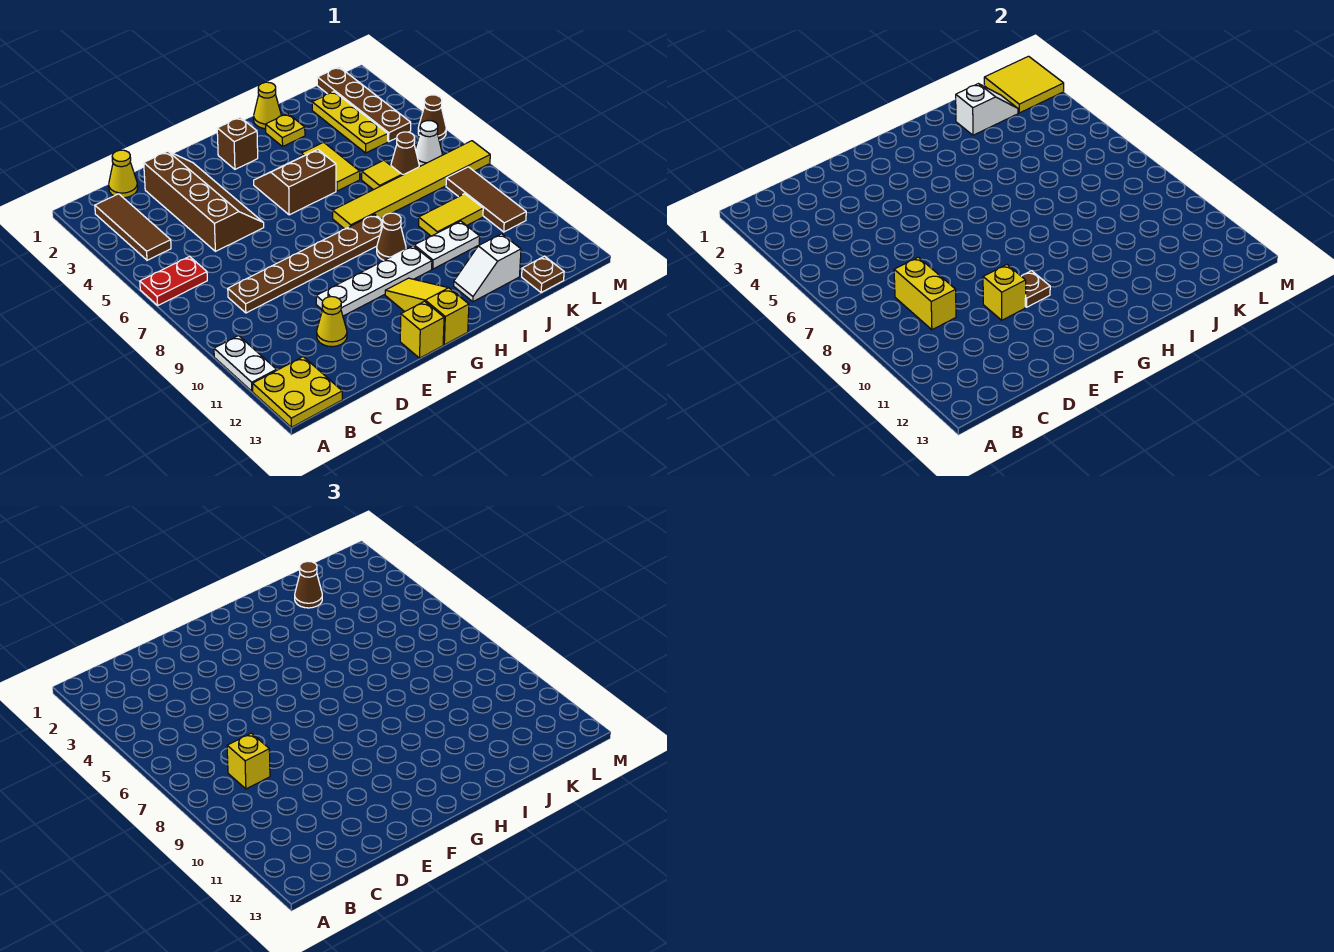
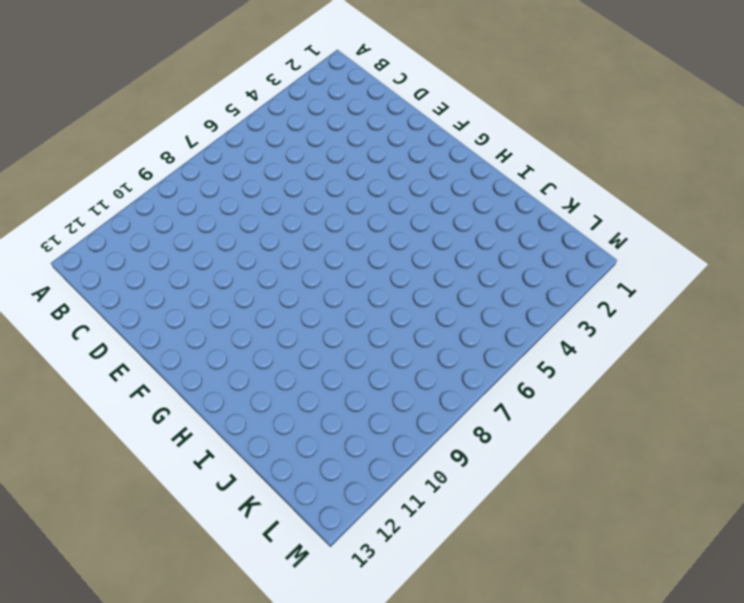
none -> red plate A6:B6 level 1
none -> white plate A10:A11 level 1
none -> yellow plate A12:B13 level 1
none -> brown tile B2:B4 level 1

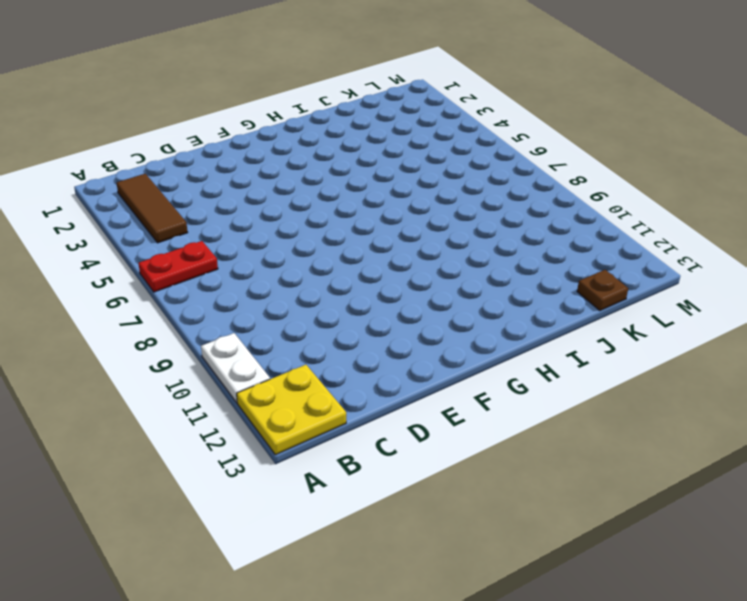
none -> yellow cone C1 level 1
none -> brown plate C8:H8 level 1
none -> brown slope D2:E5 level 1 top D
none -> yellow cone D11 level 1

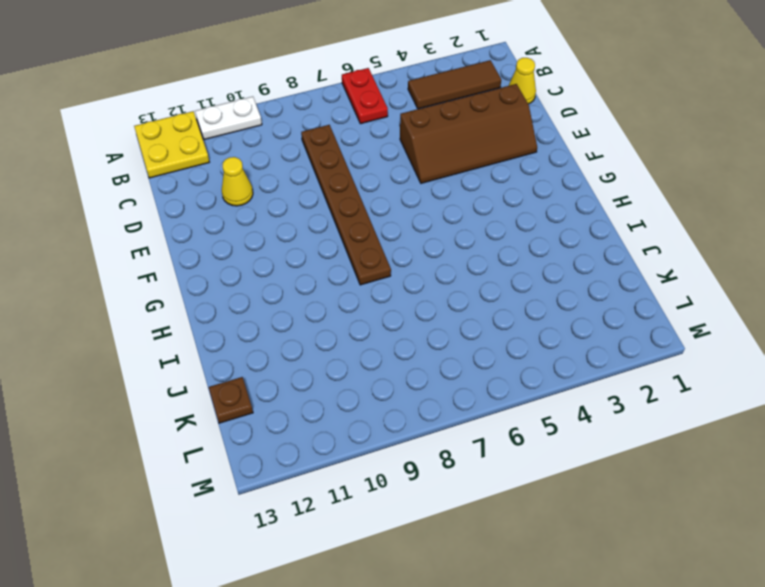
none -> white plate E10:H10 level 1
none -> yellow brick F13 level 1
none -> brown brick G2 level 1
none -> brown slope G4:H5 level 1 top 5

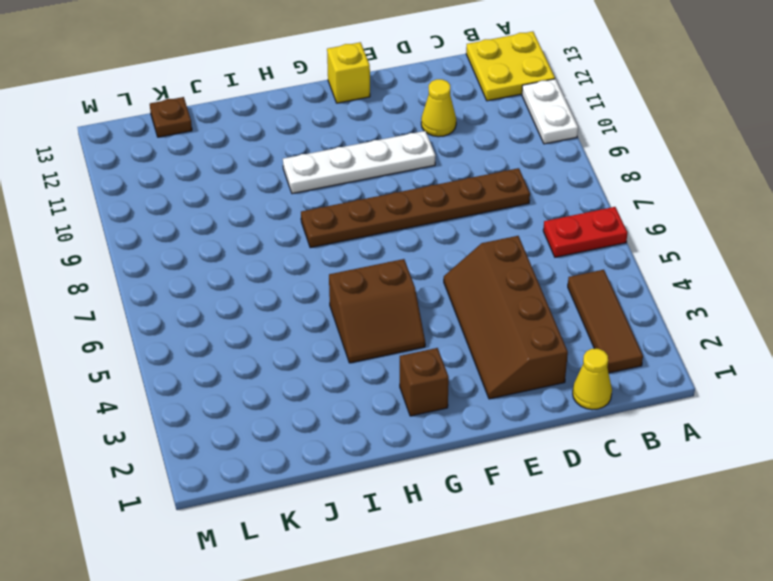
none -> yellow slope G11:G13 level 1 top 13
none -> yellow tile H7:M7 level 1
none -> brown cone H9 level 1
none -> yellow cone I1 level 1

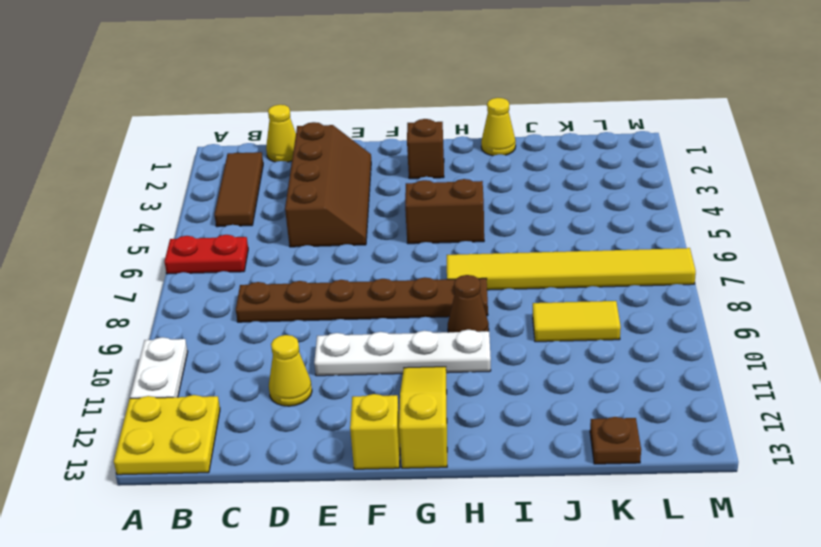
none -> yellow plate I2 level 1
none -> yellow tile I4:I5 level 1
none -> white plate I10:J10 level 1
none -> white slope I12:J12 level 1 top J

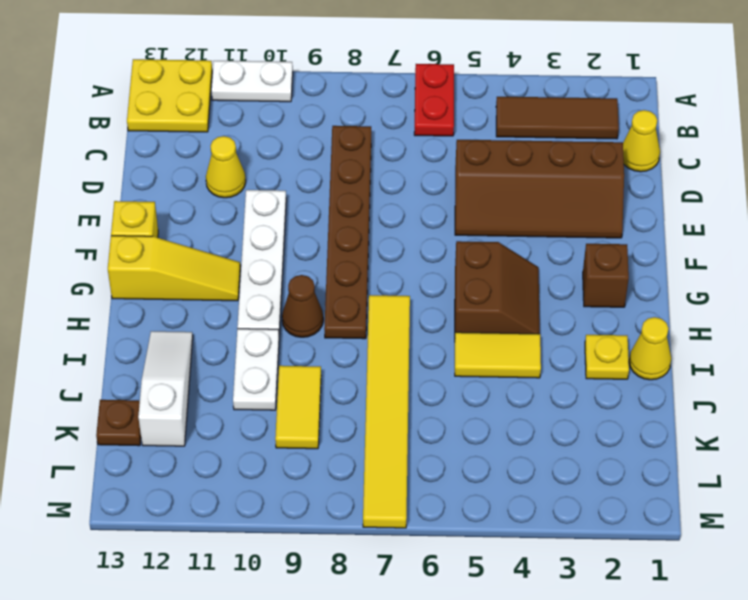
white slope I12:K12 level 1 top K -> white slope I12:J12 level 1 top J
none -> yellow tile J6 level 1
none -> yellow plate K2:K4 level 1
none -> brown cone K6 level 1
none -> brown plate L1:L4 level 1

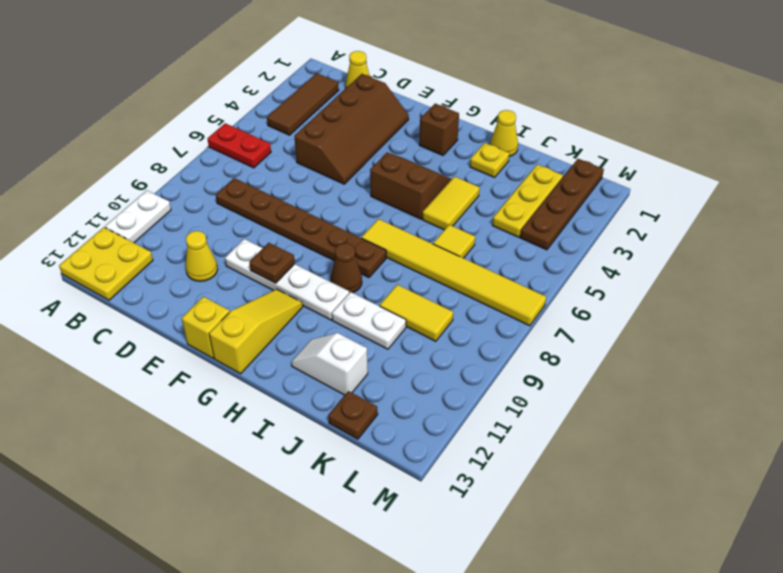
none -> brown cone K6 level 1
none -> white cone L6 level 1
none -> brown tile L8:L10 level 1
none -> brown cone M5 level 1

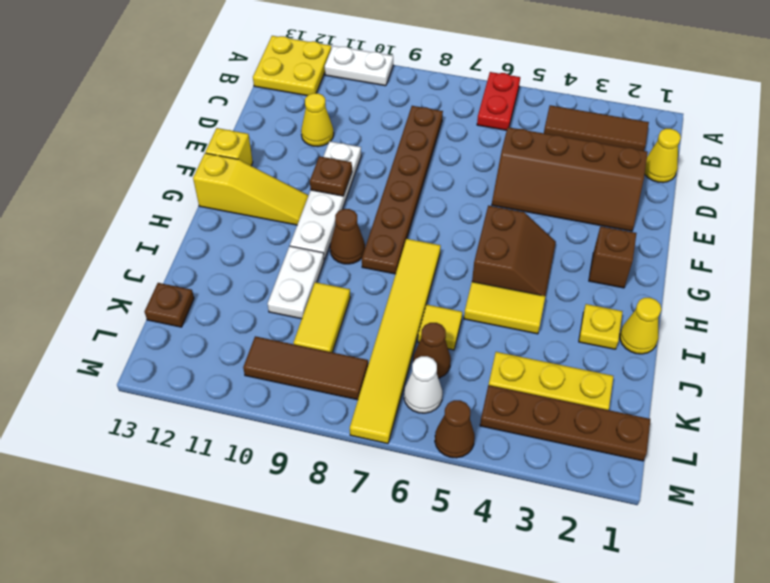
none -> white slope I12:J12 level 1 top J
none -> yellow brick C8:C9 level 2
none -> yellow brick E10 level 2
none -> white slope J2:K2 level 2 top J

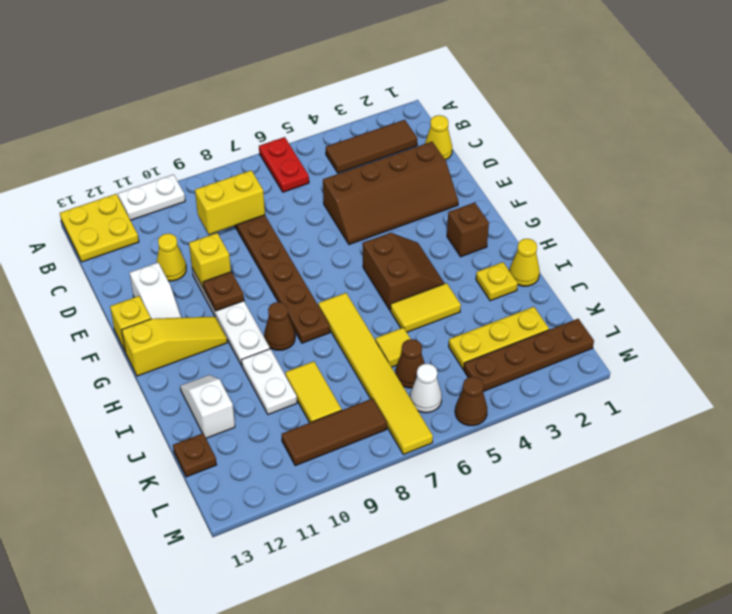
white slope E12:F12 level 1 top E -> white slope J2:K2 level 2 top J
none -> yellow tile L1:M2 level 2
none -> yellow brick C8 level 3
none -> brown cone J2 level 3

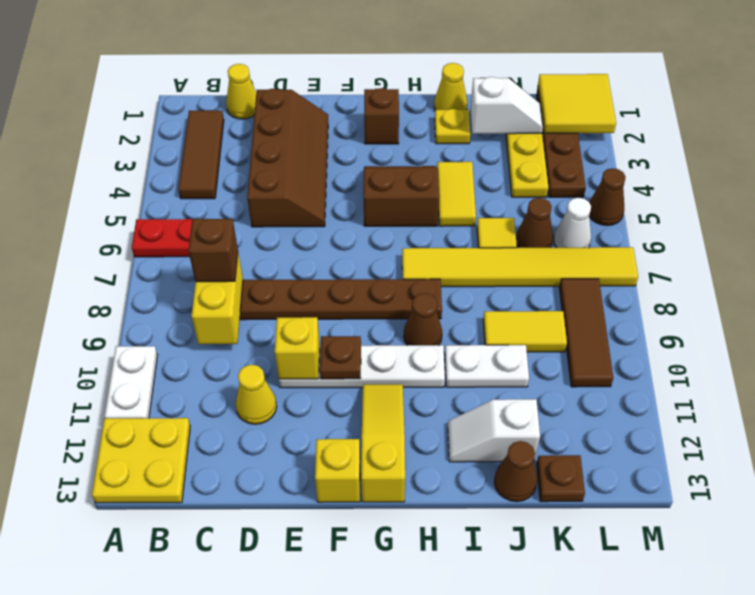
brown brick C8 level 3 -> yellow brick C8 level 3
brown cone J13 level 1 -> brown cone J2 level 3

